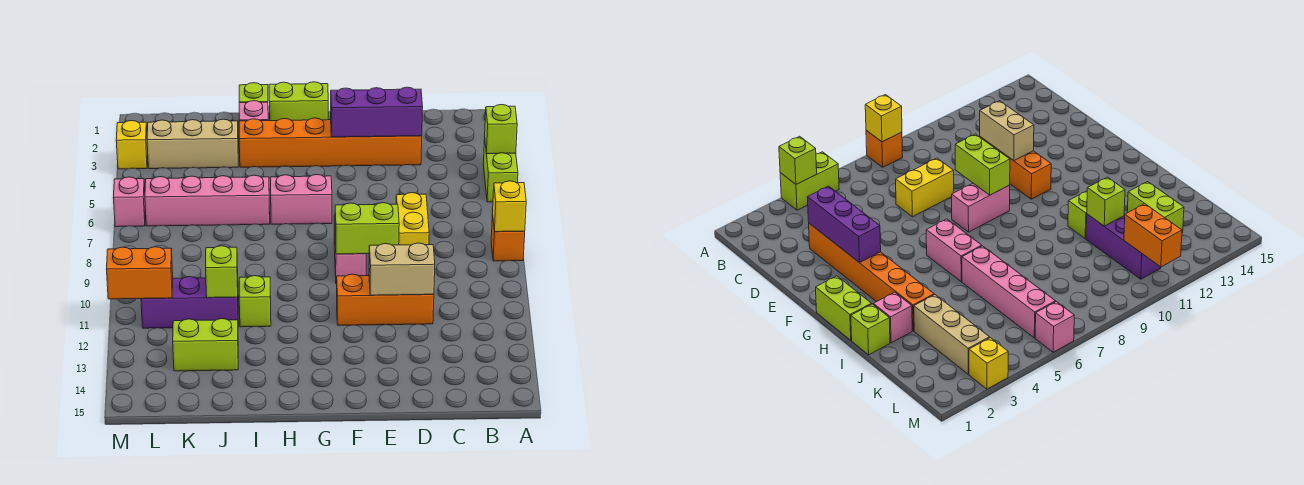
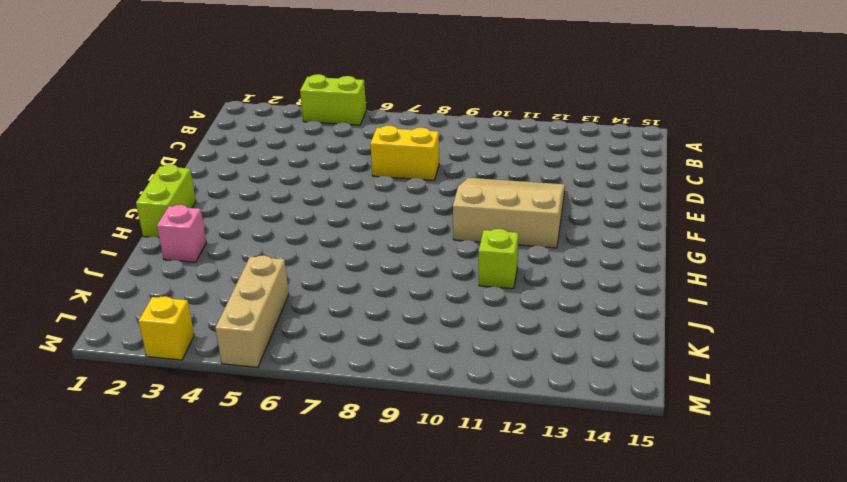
tan slope E10:G12 level 1 top G -> orange brick D11:F11 level 1
tan brick K5:M5 level 1 -> tan brick J3:L3 level 1
none -> orange brick A8 level 1
none -> orange brick D3:I3 level 1
none -> pink brick F8:F9 level 1

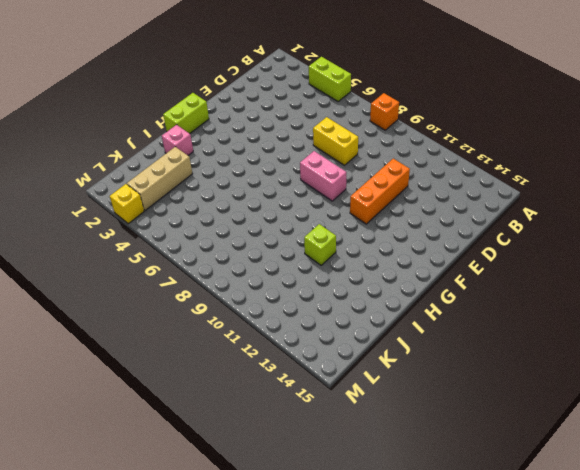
none -> orange brick D3:I3 level 1
none -> pink brick G6:H6 level 1
none -> lime brick I1 level 1

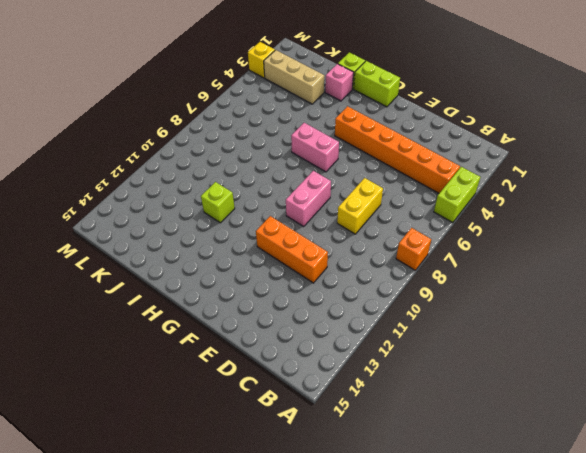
orange brick B4:G4 level 1 -> orange brick D3:I3 level 1
none -> pink brick I6:L6 level 1
none -> purple brick J11:L11 level 1
none -> lime brick J13:K13 level 1

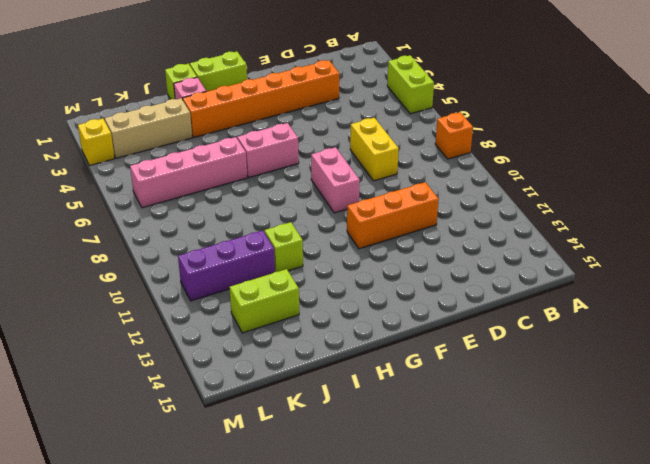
none -> pink brick M6 level 1
none -> lime brick A4 level 2
none -> yellow brick A8 level 2

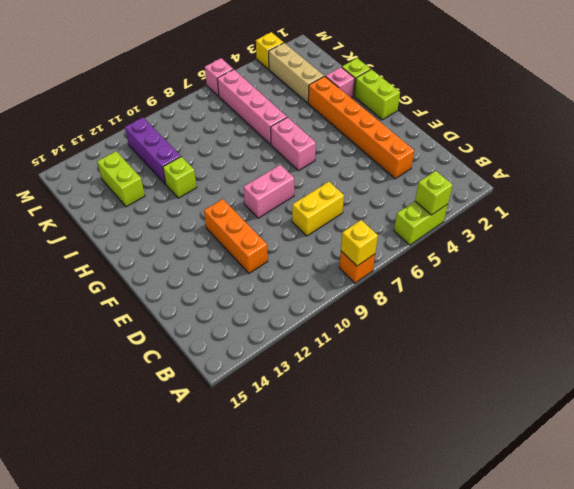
none -> purple brick D3:F3 level 2
none -> tan brick D11:E11 level 2
none -> lime brick E9:F9 level 2

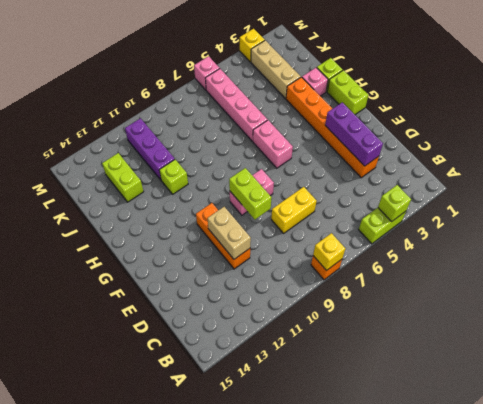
none -> lime brick J11 level 2
none -> orange brick L11:M11 level 2

